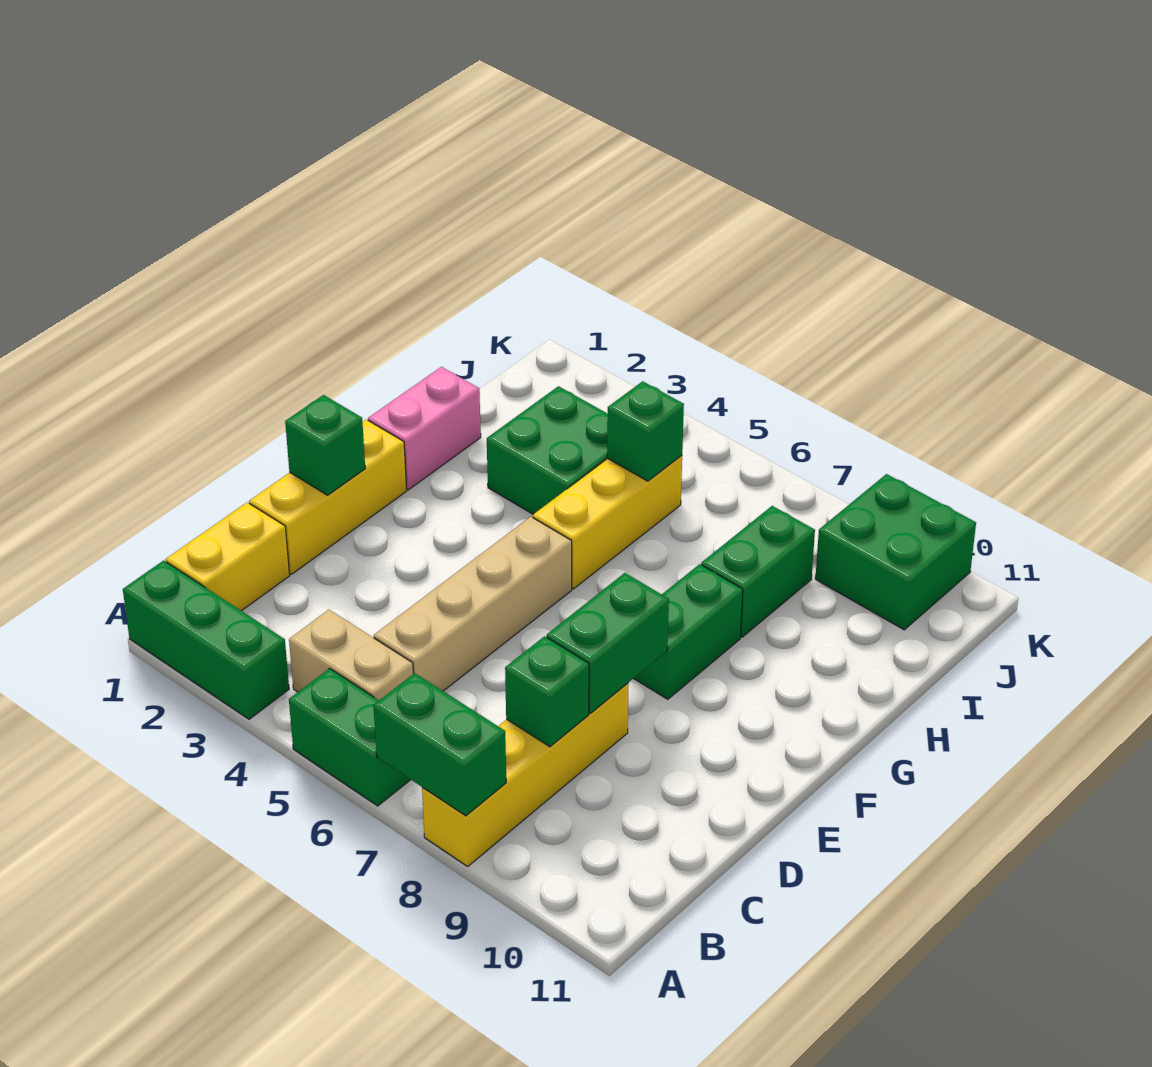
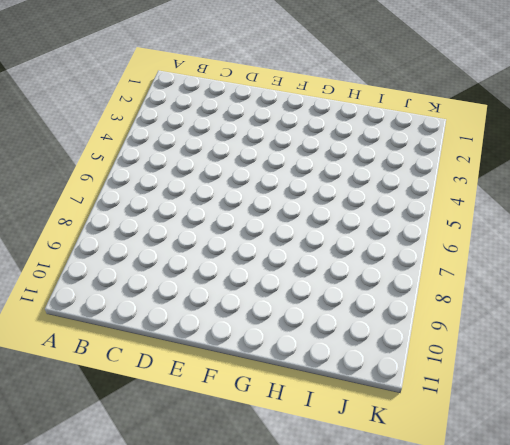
none -> green brick A1:A3 level 1
none -> green brick A5:A6 level 1
none -> yellow brick A8:D8 level 1

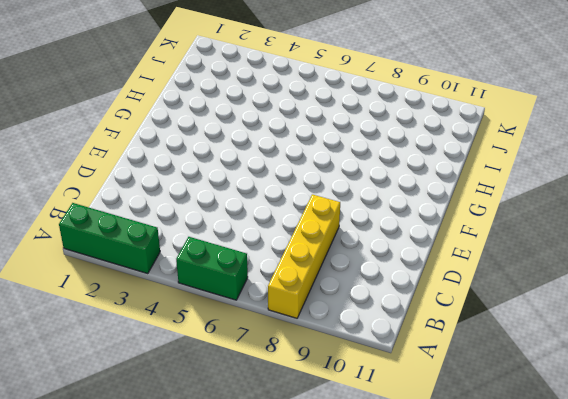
none -> yellow brick B1:C1 level 1
none -> tan brick B4:B5 level 1
none -> tan brick C5:F5 level 1

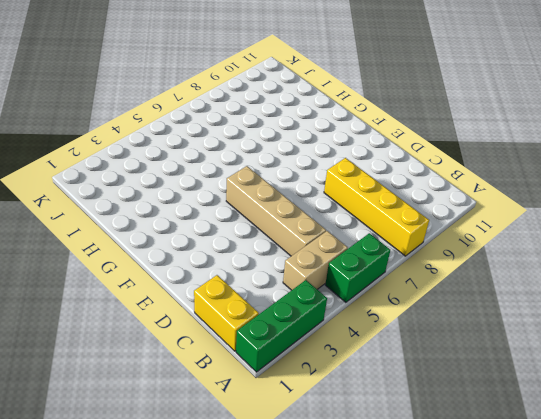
none -> yellow brick D1:F1 level 1
none -> green brick F8:G8 level 1
none -> pink brick G1:H1 level 1

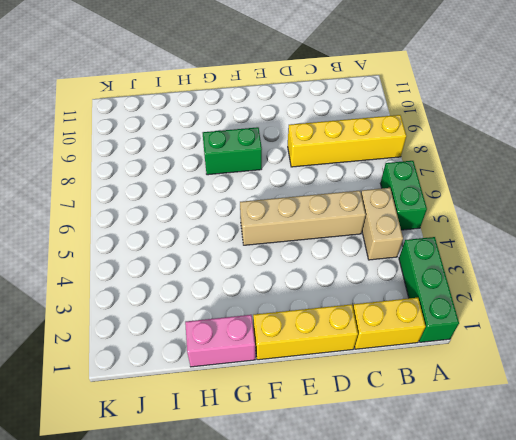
none -> yellow brick G5:I5 level 1
none -> green brick H3:I4 level 1
none -> green brick H8:I8 level 1

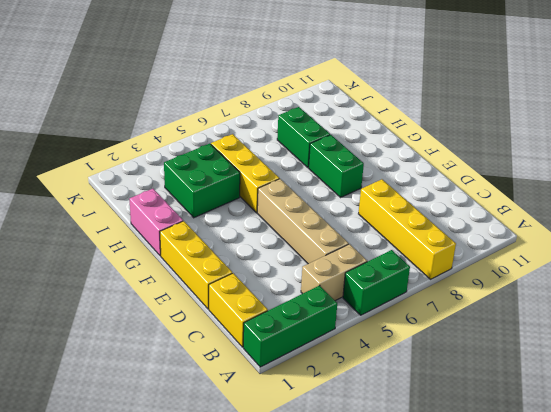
none -> green brick J9:K10 level 1
none -> green brick A7:A8 level 2
none -> green brick C8 level 2

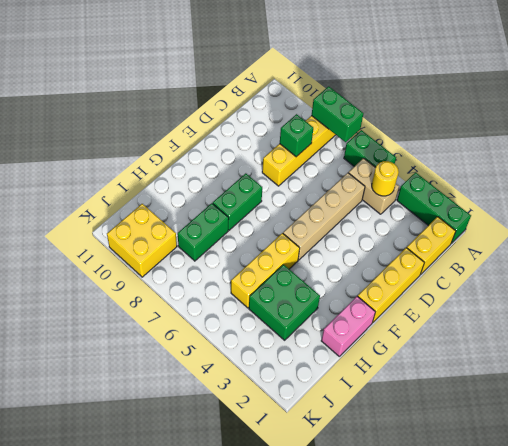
yellow round brick B4 level 2 -> none
yellow brick J9:K10 level 1 -> green brick J9:K10 level 1
none -> green brick D8:E8 level 2
none -> green brick E1 level 2
none -> green brick I5 level 2

